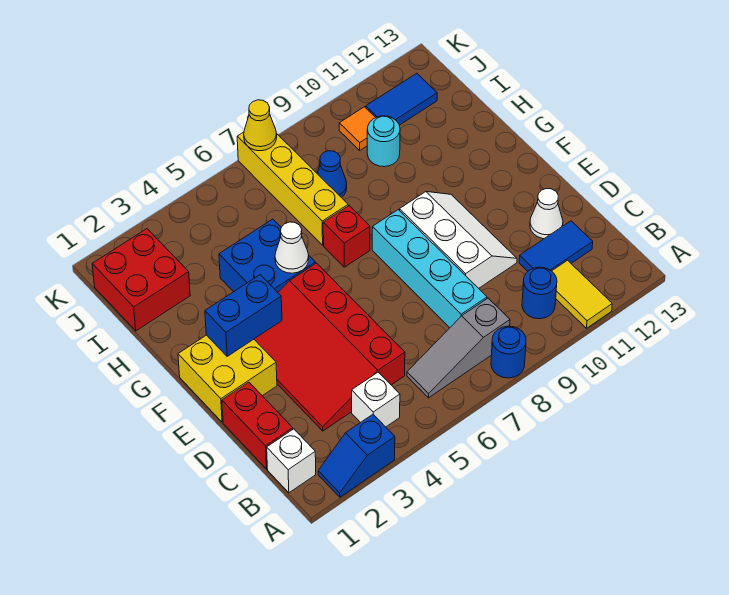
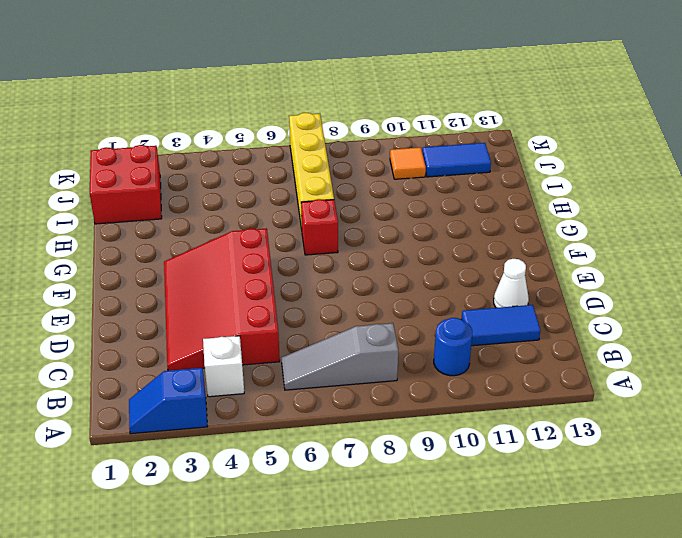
none -> blue round brick A8 level 1
none -> yellow tile A11:B11 level 1
none -> white brick B1 level 1

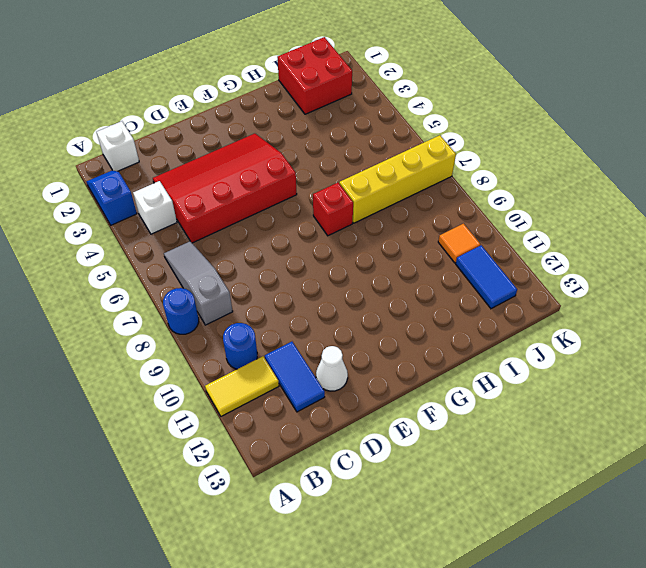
none -> red brick C1:D1 level 1
none -> cyan brick C8:F8 level 1
none -> white slope D9:F10 level 1 top 9

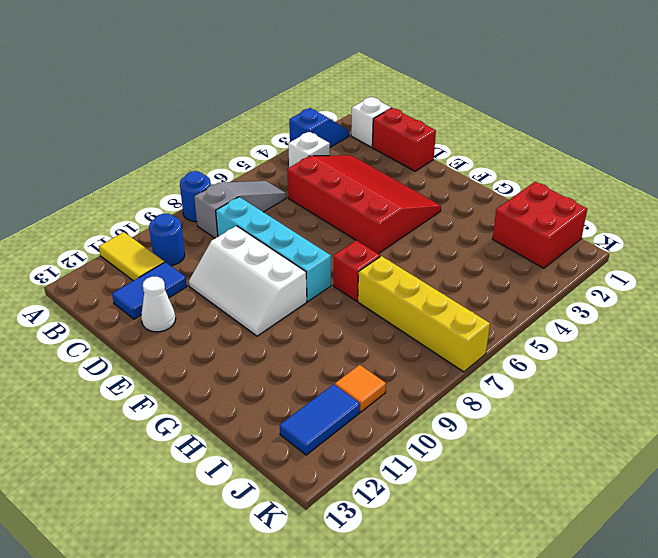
none -> yellow brick E1:F2 level 1
none -> blue brick G4:H5 level 1
none -> blue cone I8 level 1

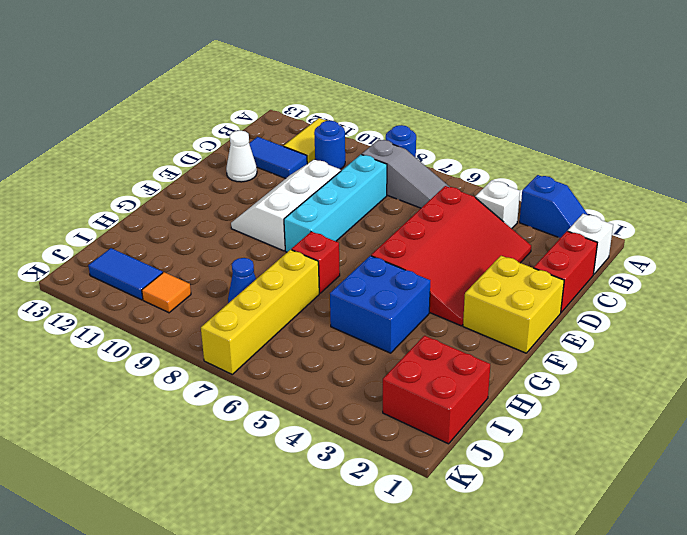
none -> cyan round brick I10 level 1
none -> blue brick F2:F3 level 2
none -> white cone G5 level 2

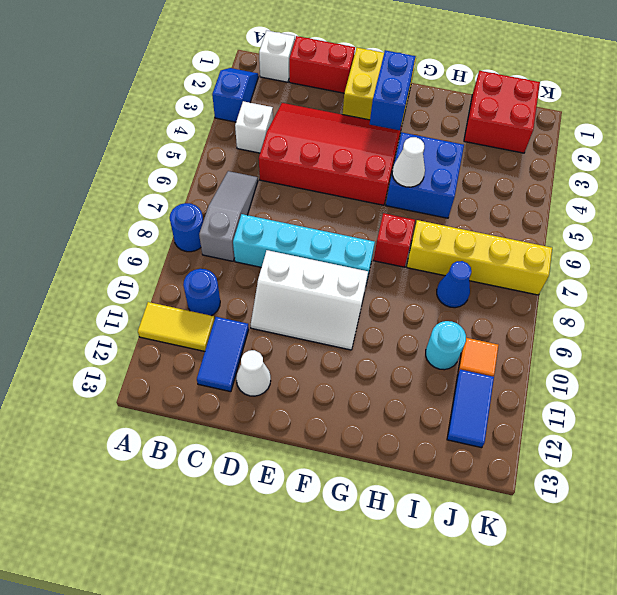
none -> yellow cone K7 level 2

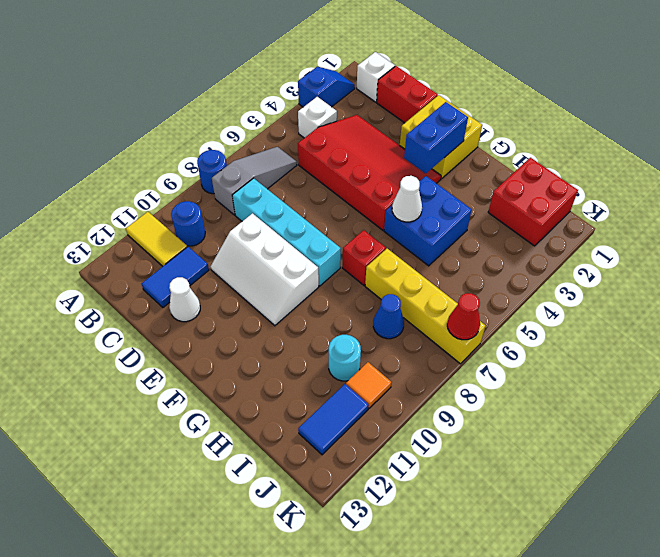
red cone K7 level 2 -> yellow cone K7 level 2

